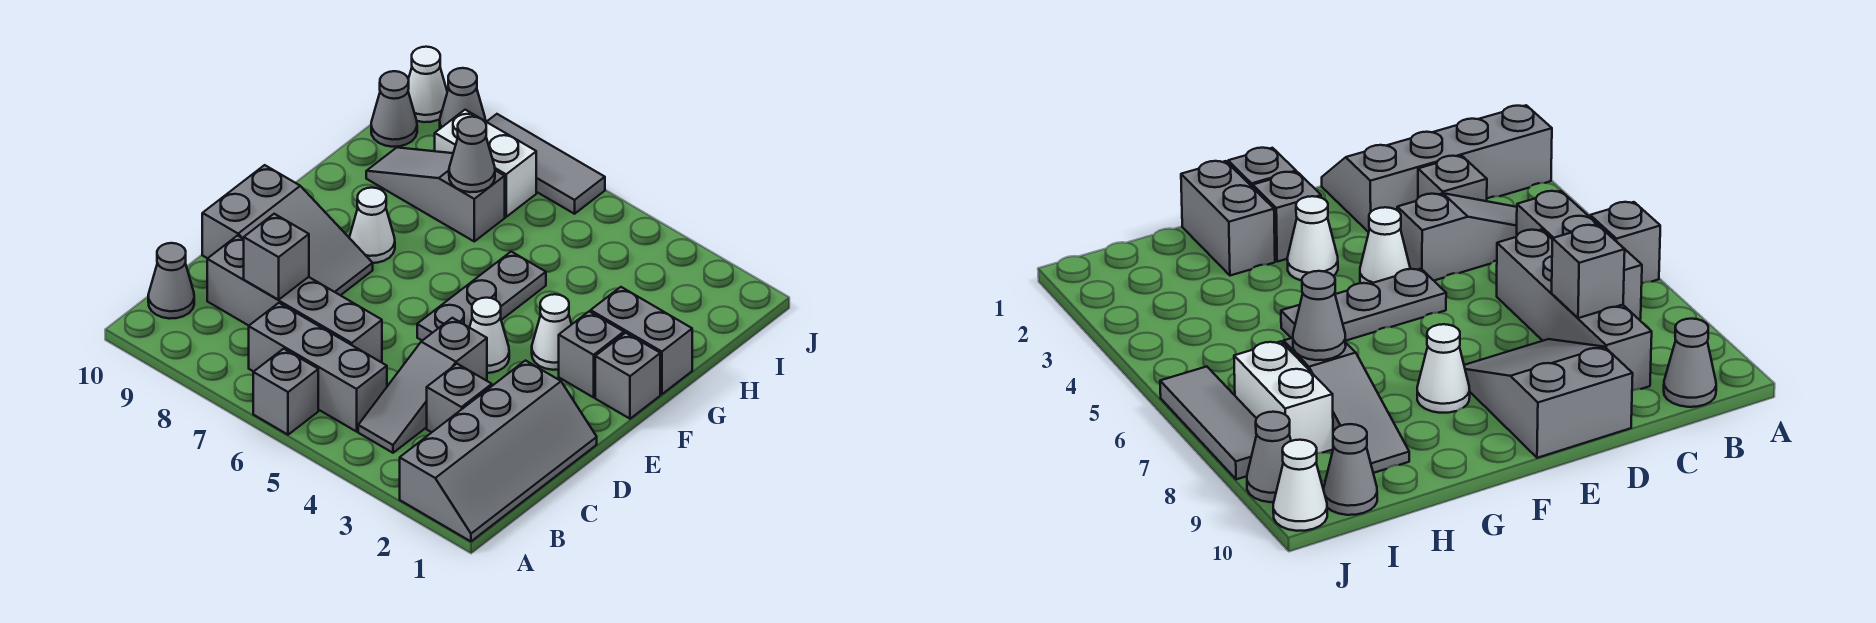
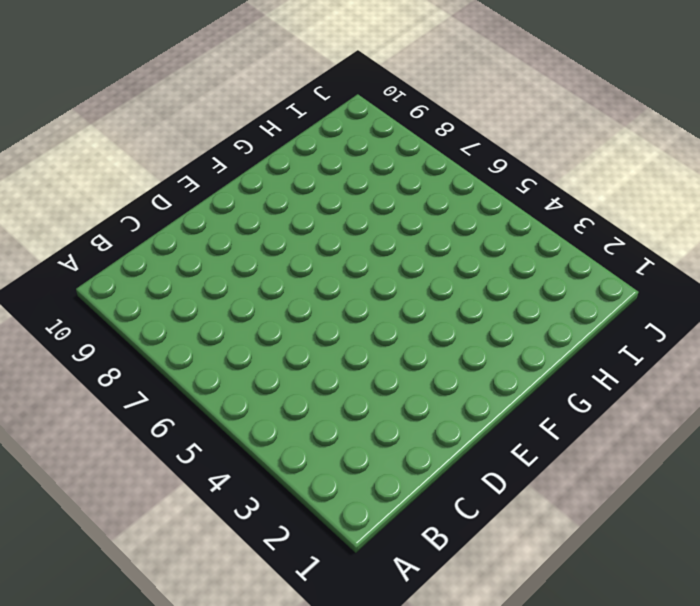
none -> grey slope A1:D2 level 1 top 2
none -> grey brick A6 level 1
none -> grey slope B4:D4 level 1 top D

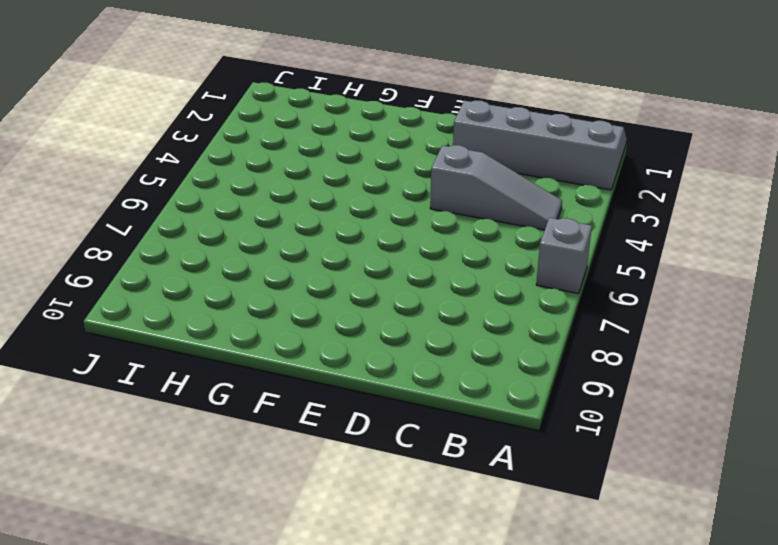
none -> grey brick B5:B7 level 1
none -> grey cone B10 level 1
none -> grey brick C3 level 1

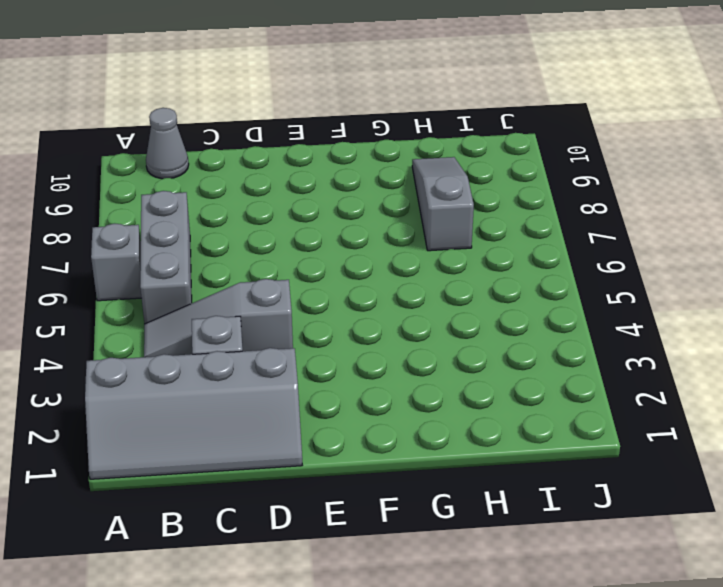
none -> grey brick C6:C9 level 1
none -> grey slope D8:E10 level 1 top 10
none -> white cone E4 level 1

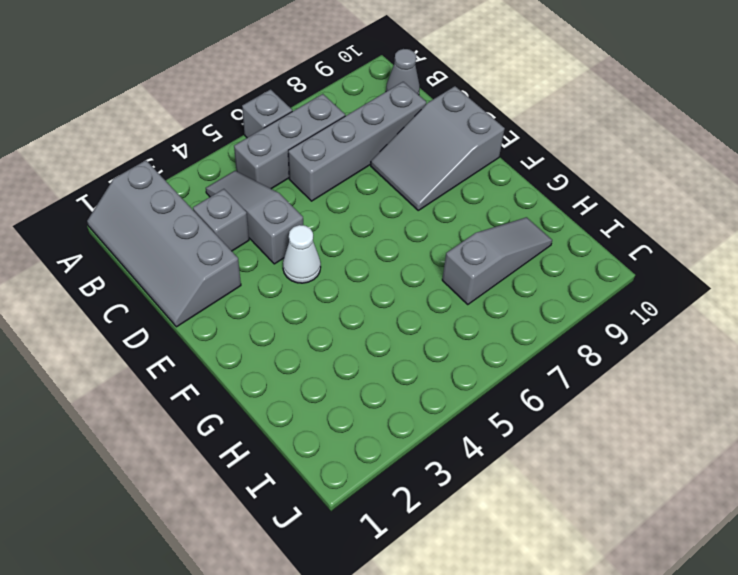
none -> grey plate E5:G5 level 1
none -> grey brick F1 level 1
none -> grey brick F2 level 1

